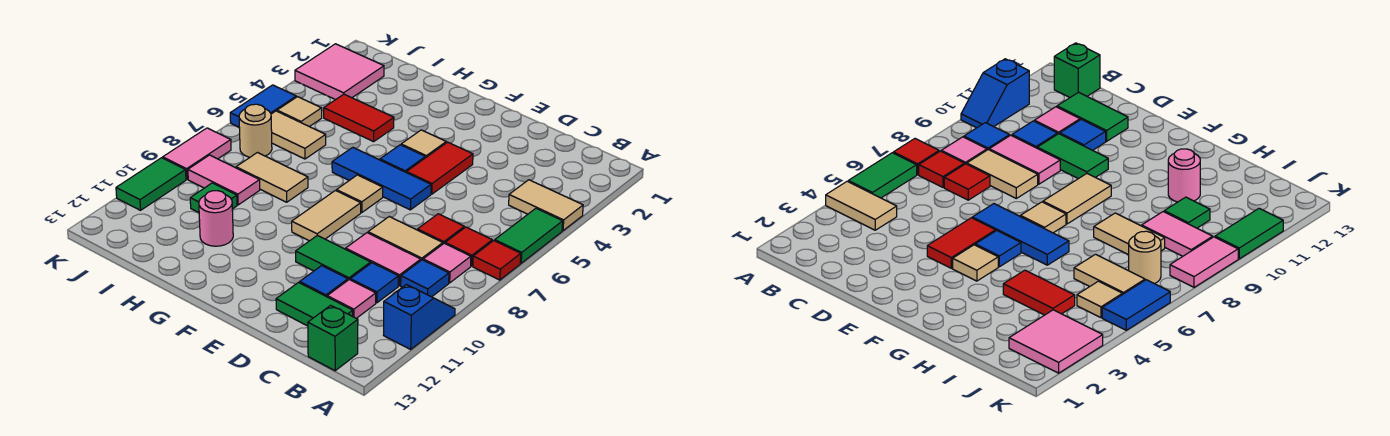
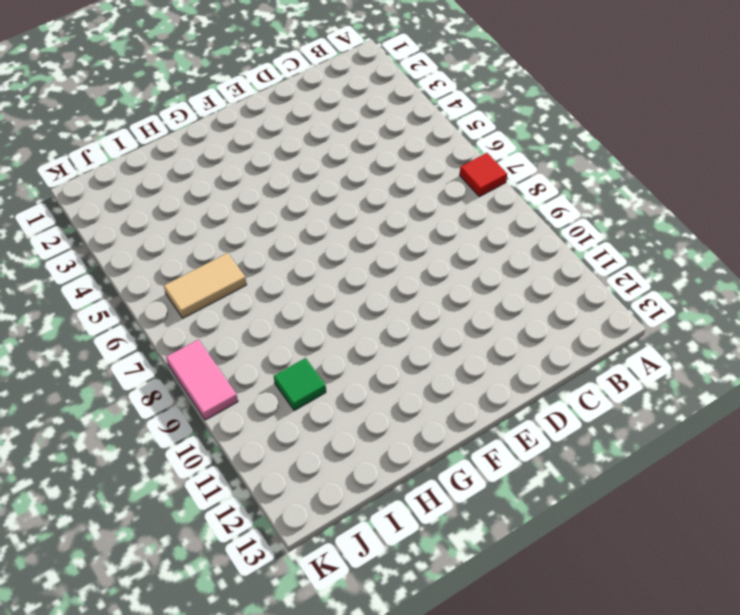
none -> tan tile A4:B4 level 1
none -> green tile A5:A6 level 1
none -> blue slope A10:A11 level 1 top 11
none -> red tile B7 level 1

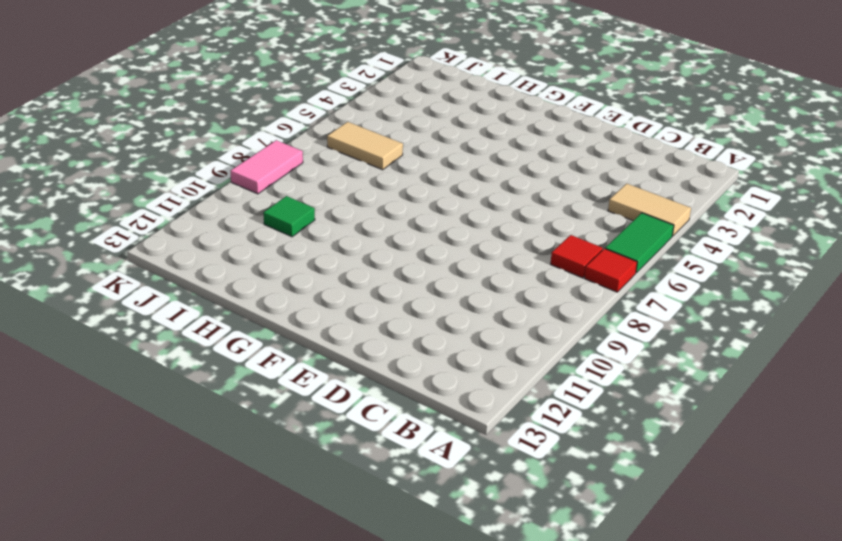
none -> blue slope A10:A11 level 1 top 11
none -> pink tile B8 level 1
none -> blue tile B9 level 1
none -> green brick B13 level 1

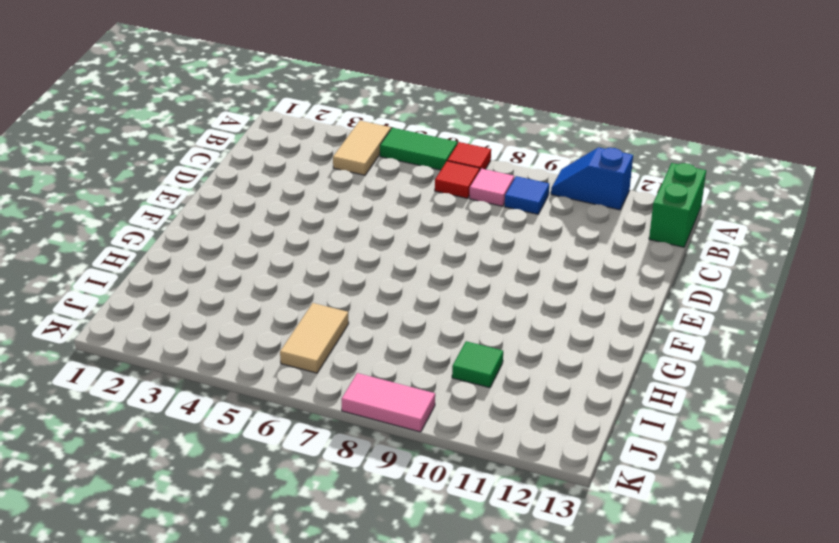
green brick A13:B13 level 1 -> green brick B13 level 1
none -> red tile C7 level 1
none -> tan tile C8:D8 level 1
none -> pink tile C9:D9 level 1
none -> blue tile C10 level 1

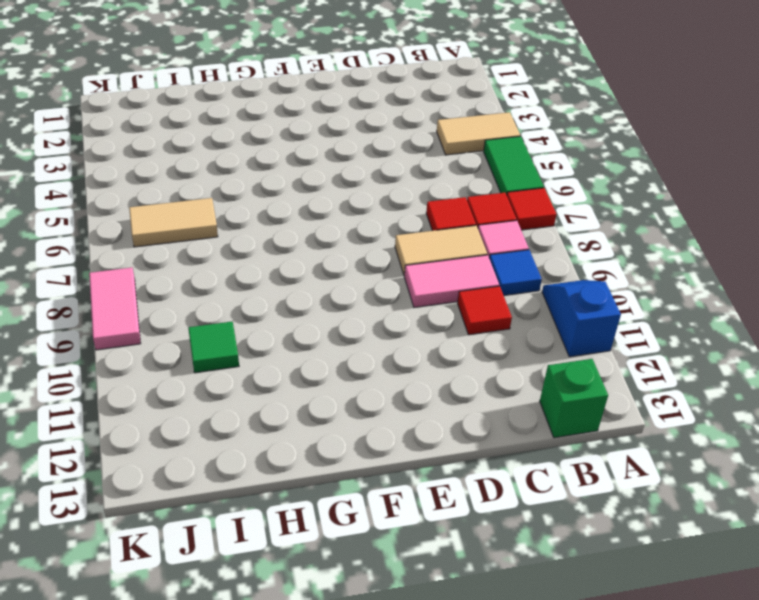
red tile C10 level 1 -> blue tile C10 level 1
none -> pink tile C11 level 1
none -> green tile C12:D12 level 1
none -> green tile D10:E10 level 1
none -> blue tile D11 level 1

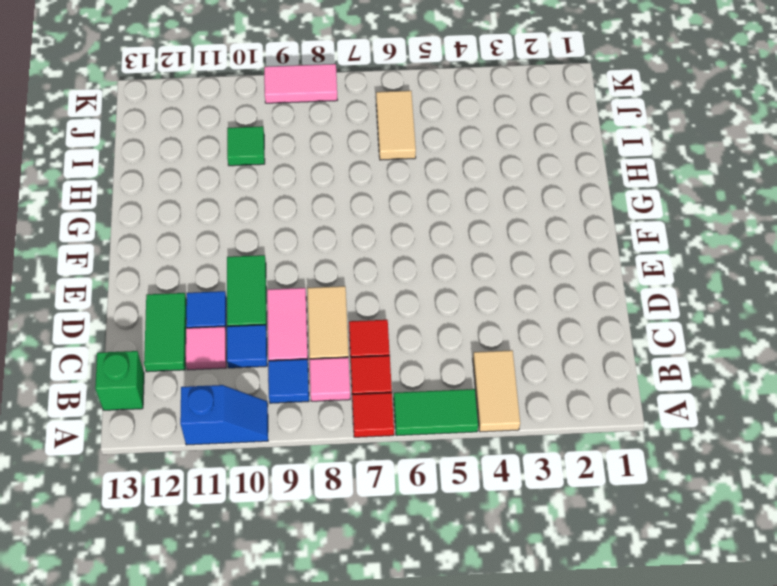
none -> red tile E4:E5 level 1
none -> blue tile E6:G6 level 1
none -> tan tile F4 level 1
none -> blue tile F5 level 1

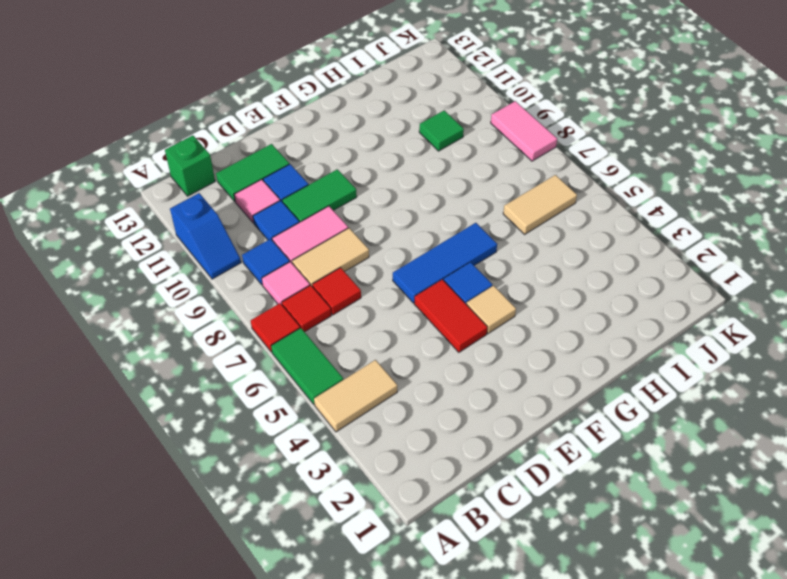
none -> tan tile F7 level 1
none -> tan tile F8:F9 level 1
none -> red tile H4:I4 level 1
none -> tan tile H8:I8 level 1

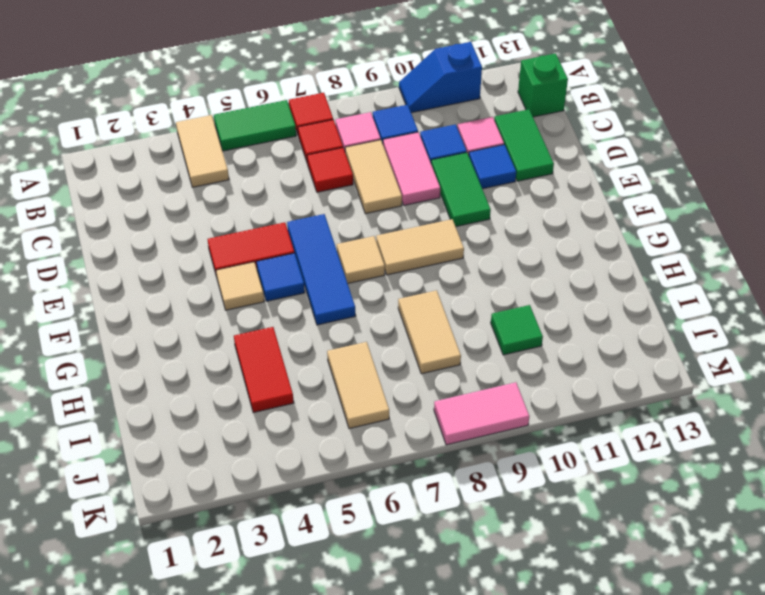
none -> pink round brick H11 level 1
none -> pink tile I9:J9 level 1
none -> pink tile J2:K3 level 1
none -> tan tile J5 level 1

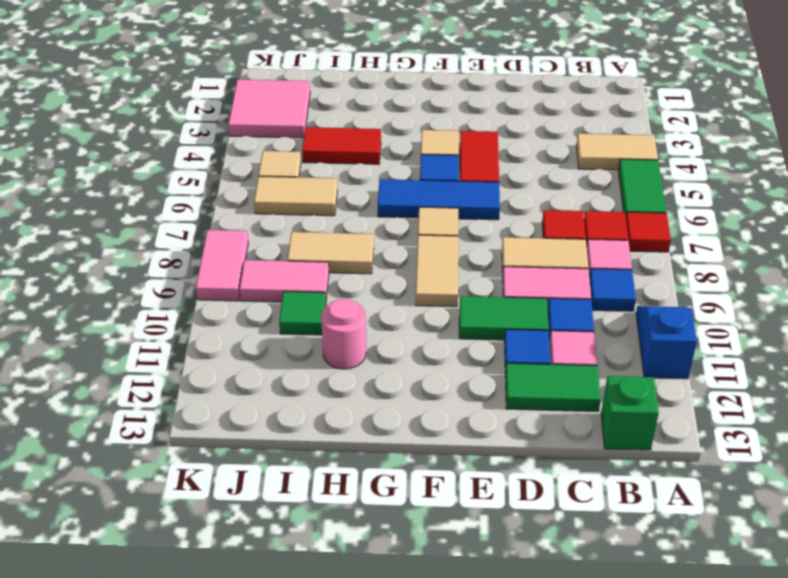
none -> tan round brick J7 level 1
none -> blue tile K5:K6 level 1
none -> green tile K10:K11 level 1

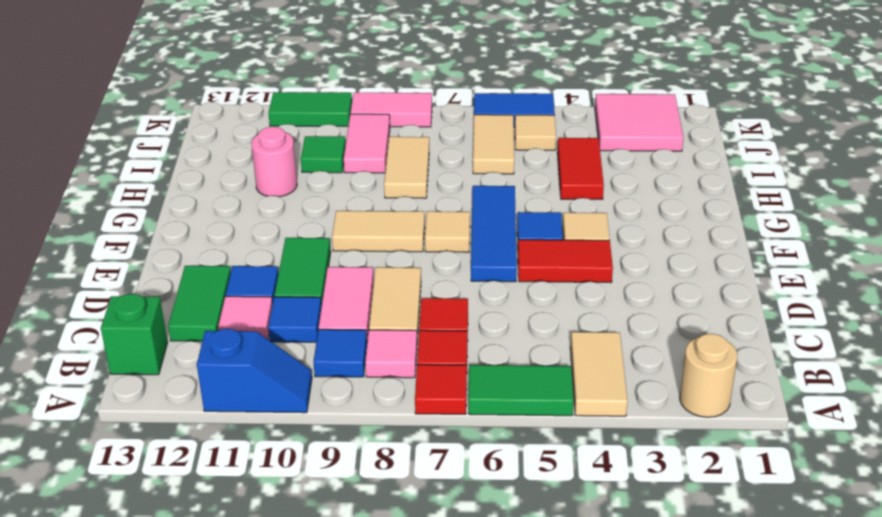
tan round brick A2 level 1 -> tan round brick J7 level 1

